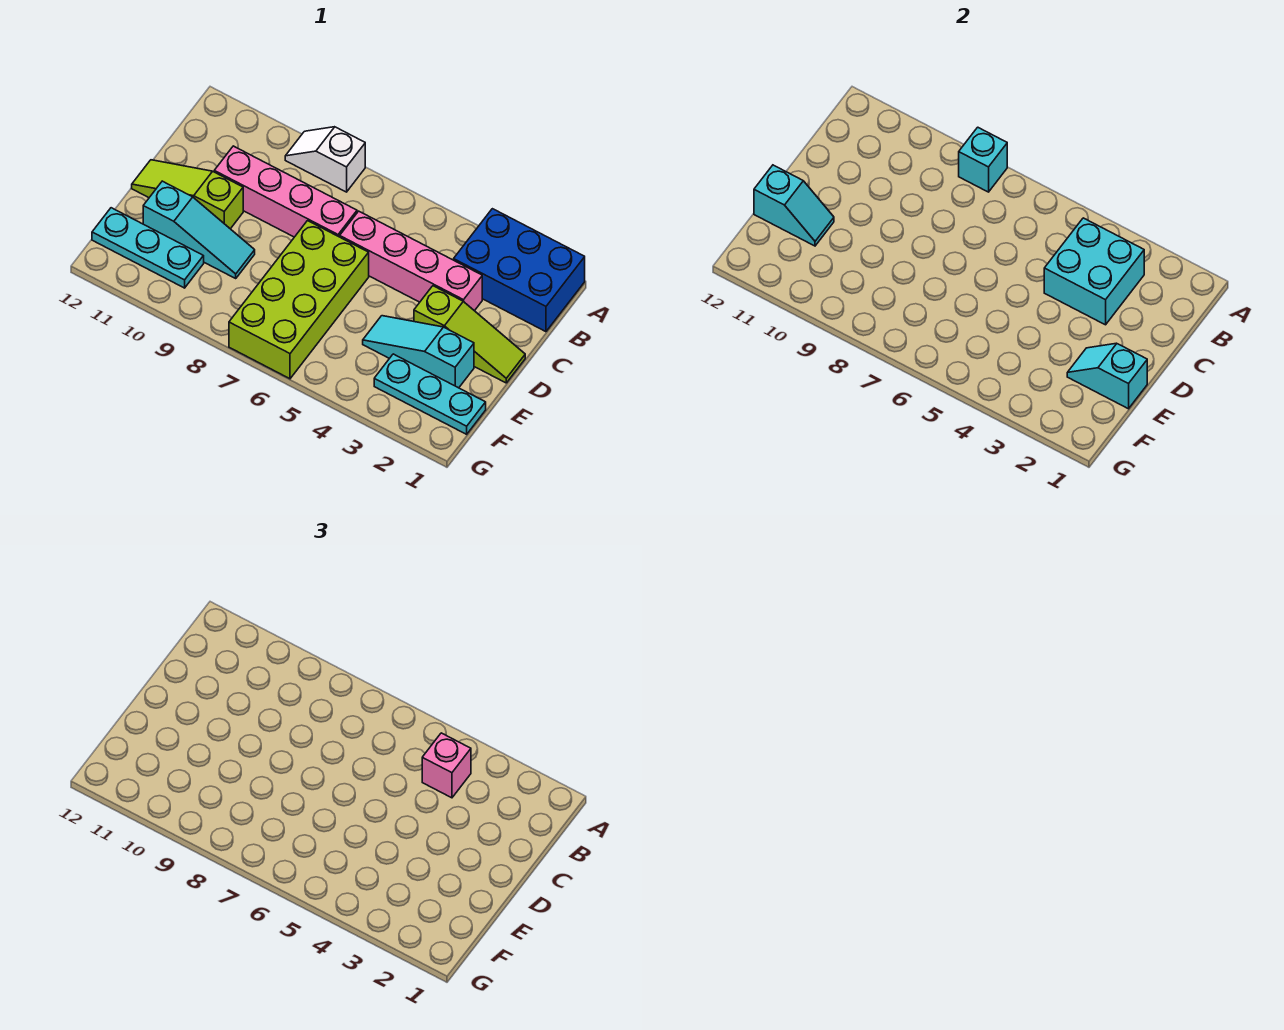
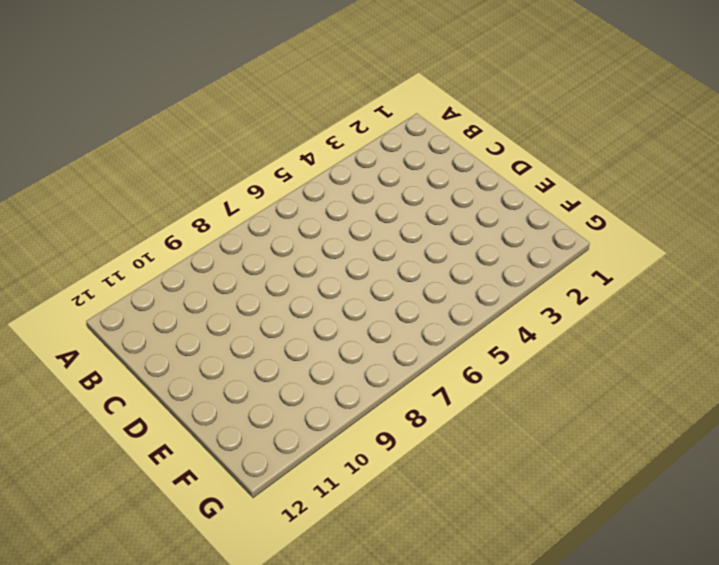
none -> blue brick A1:B3 level 1
none -> white slope A8:A9 level 1 top 8
none -> pink brick C3:C6 level 1

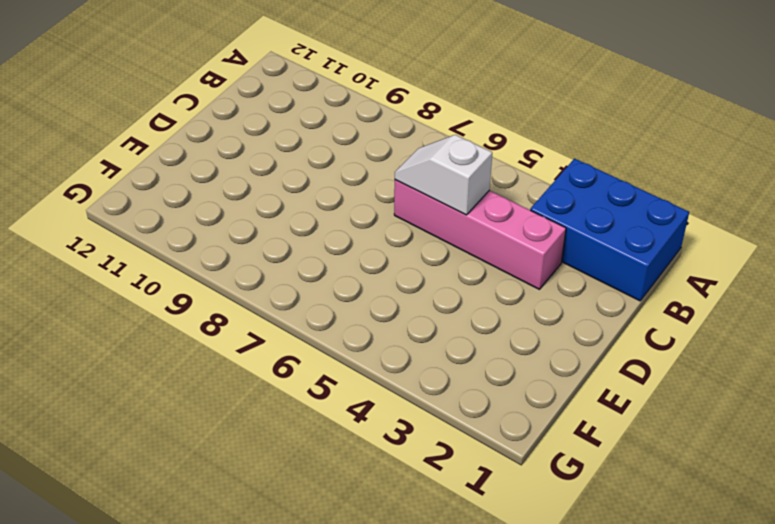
white slope C5:C6 level 2 top 5 -> white slope A8:A9 level 1 top 8
none -> pink brick C7:C10 level 1
none -> lime slope D1:D3 level 1 top 3
none -> lime brick D6:G7 level 1

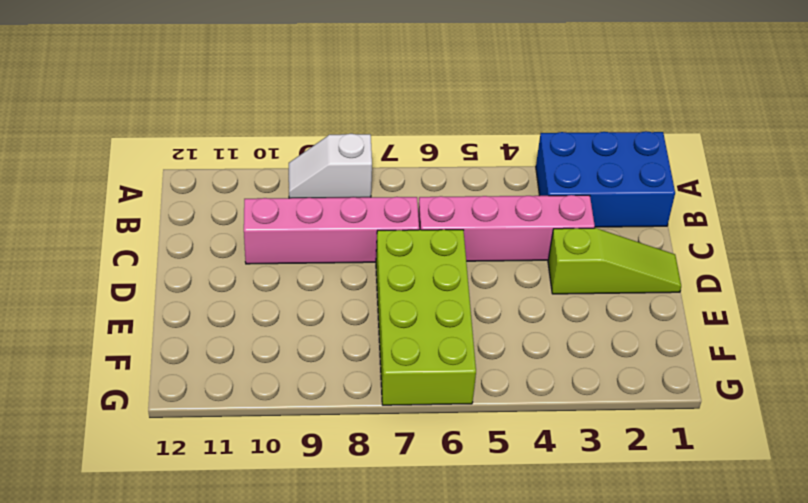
none -> lime slope D10:D12 level 1 top 10
none -> cyan slope E2:E4 level 1 top 2
none -> cyan slope E9:E11 level 1 top 11

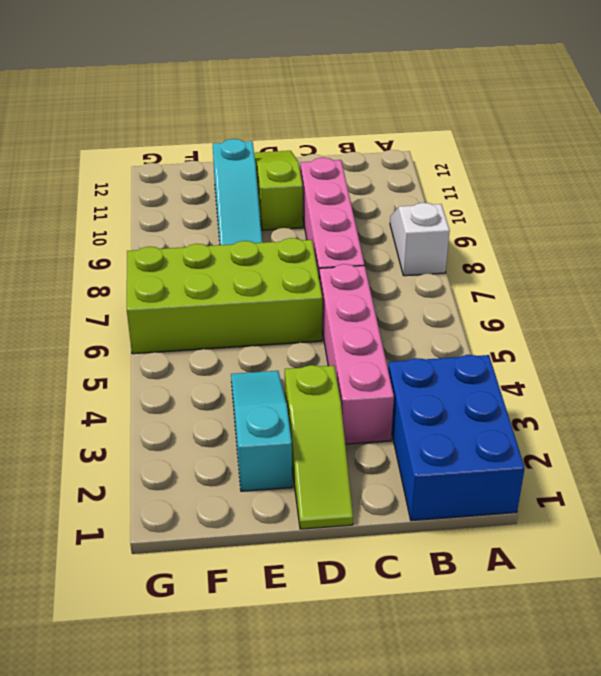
none -> cyan plate F1:F3 level 1
none -> cyan plate F10:F12 level 1
none -> cyan brick A8 level 2

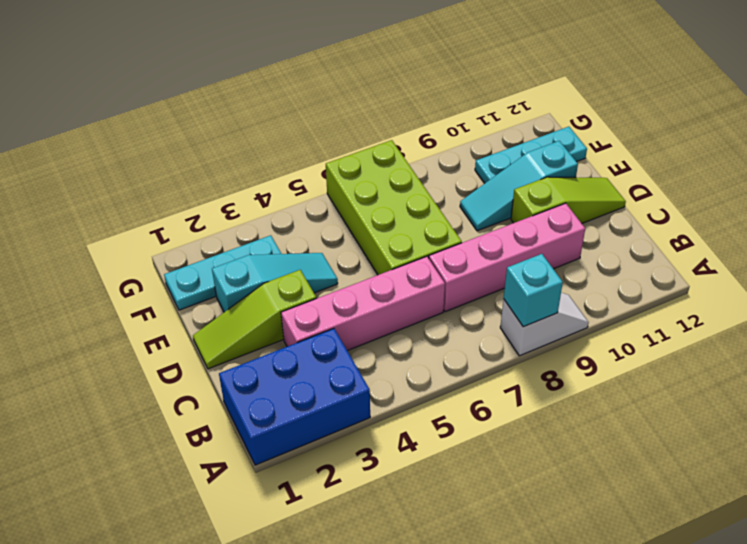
none -> cyan brick B3:C4 level 2
none -> cyan slope E1:E2 level 2 top 1
none -> cyan slope E11:E12 level 2 top 12

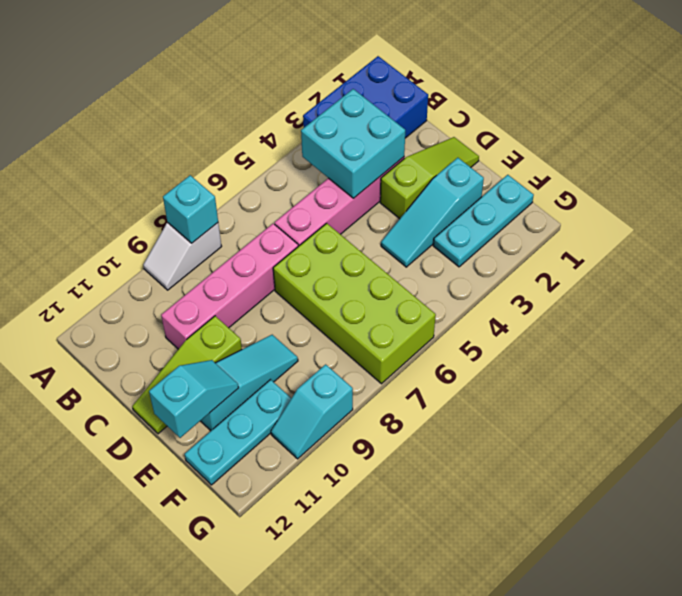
cyan slope G9:G10 level 1 top 9 -> cyan slope E1:E2 level 2 top 1
none -> pink brick B4 level 3

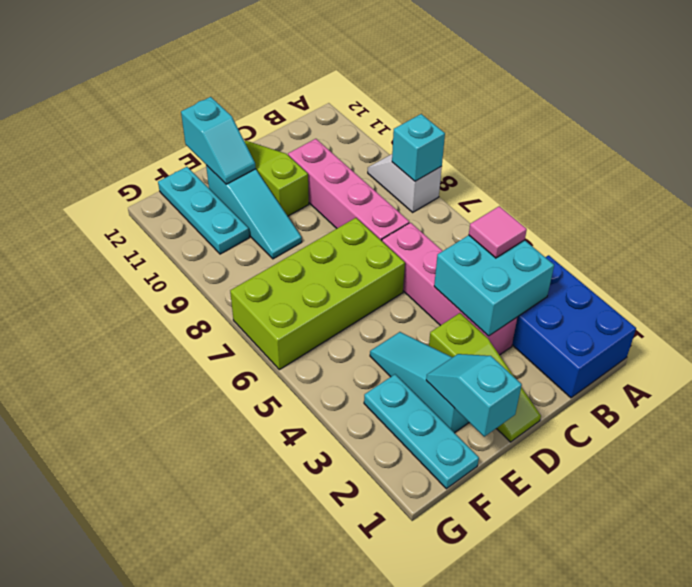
pink tile B4 level 3 -> pink brick B4 level 3

